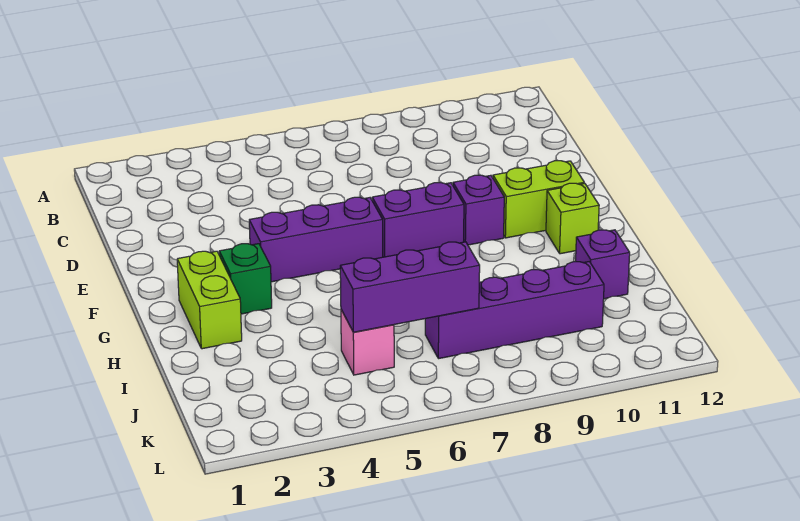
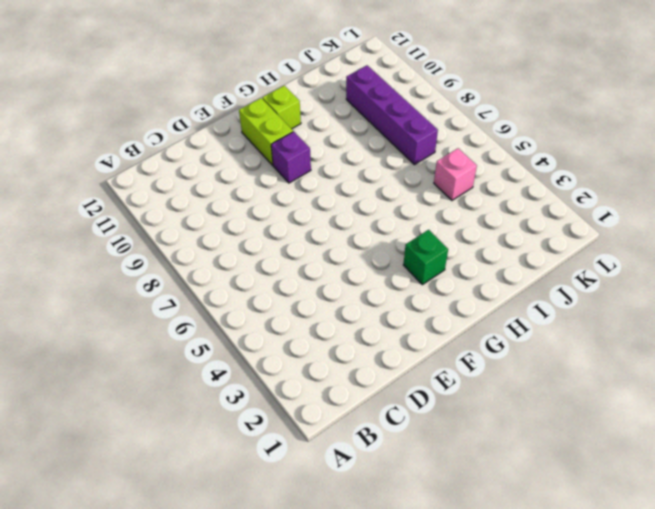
none -> purple brick F4:F6 level 1
none -> purple brick F7:F8 level 1

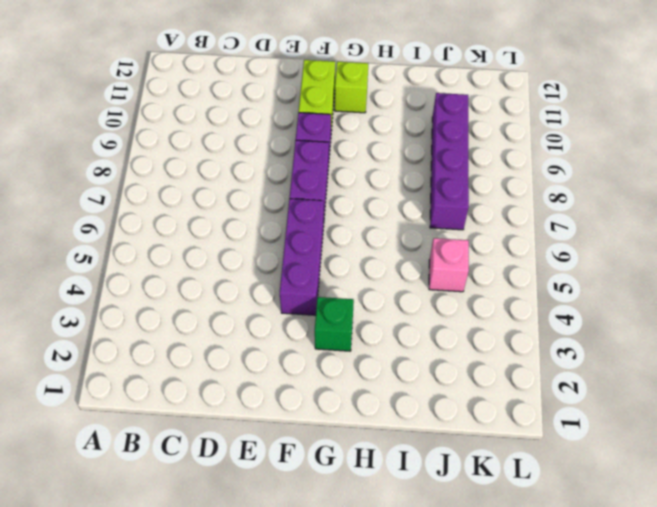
none -> lime brick G2:H2 level 1
none -> purple brick I11 level 1

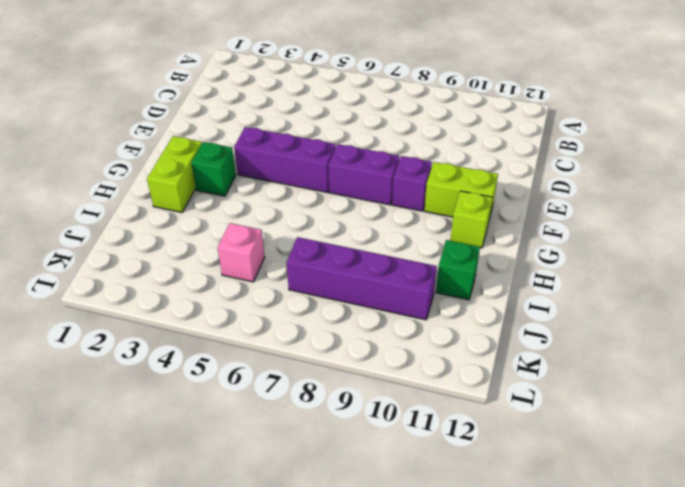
green brick I11 level 1 -> purple brick I11 level 1
none -> purple brick J5:J7 level 2

